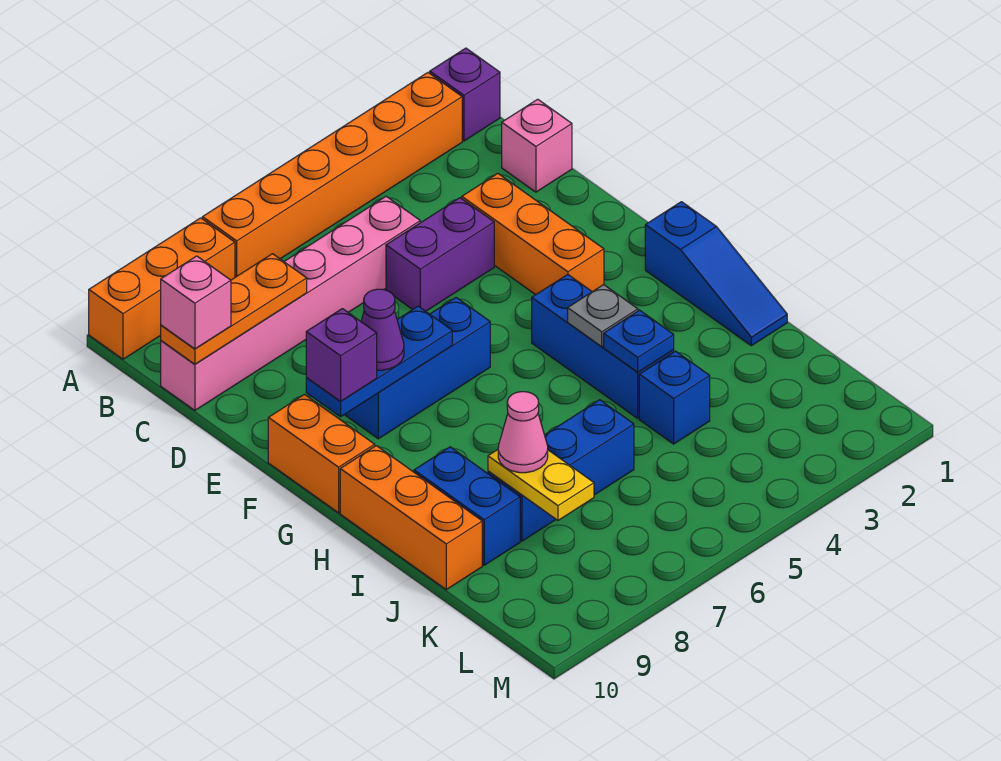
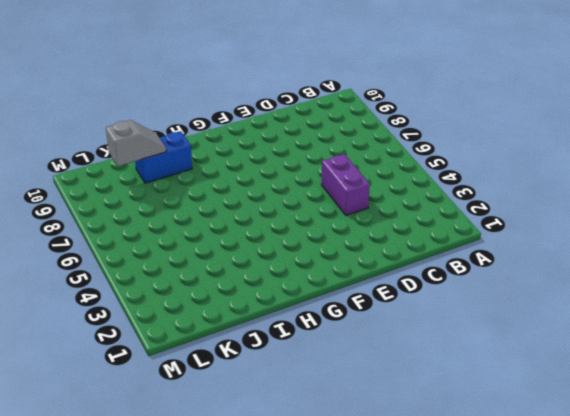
grey slope J9:K9 level 2 top K -> none
none -> purple brick A1 level 1
none -> orange brick A2:A7 level 1
none -> orange brick A8:A10 level 1

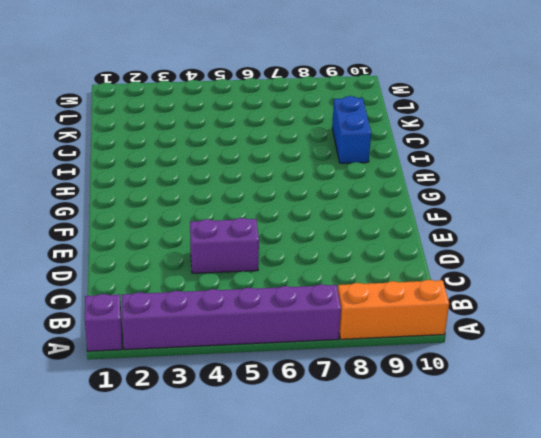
purple brick A2:A7 level 1 -> orange brick A2:A7 level 1
none -> pink brick C1 level 1
none -> pink brick C5:C10 level 1
none -> orange brick D3:F3 level 1

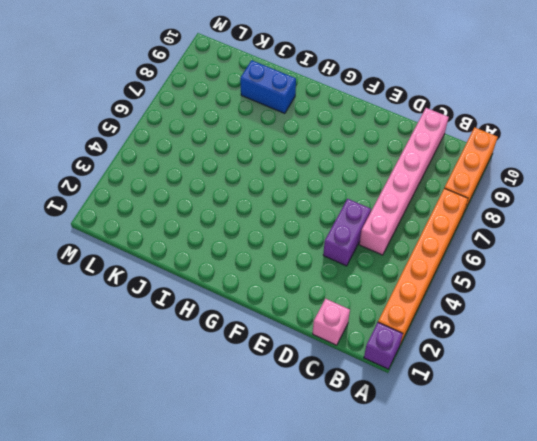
none -> orange brick D3:F3 level 1
none -> blue brick F6:F8 level 1
none -> orange brick F10:G10 level 1

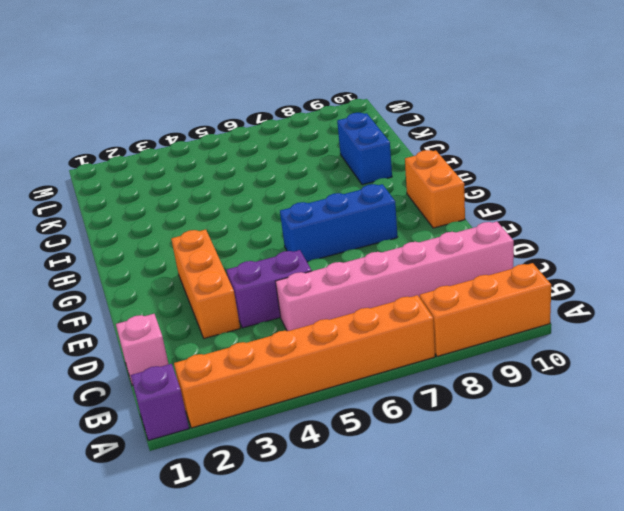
none -> blue slope G1:I1 level 1 top G
none -> blue brick G4:I4 level 1
none -> orange brick H10:J10 level 1

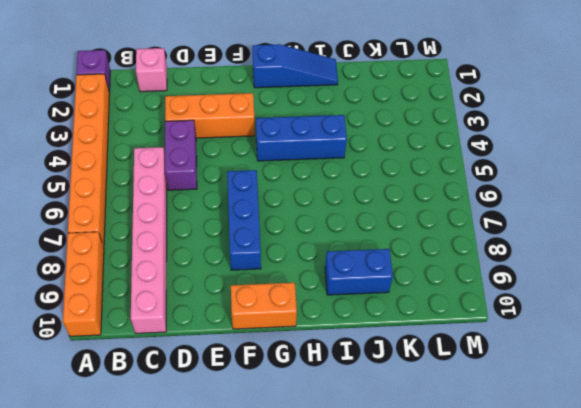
none -> orange brick H10:J10 level 1
none -> blue brick J4 level 1
none -> blue brick J6:J8 level 1

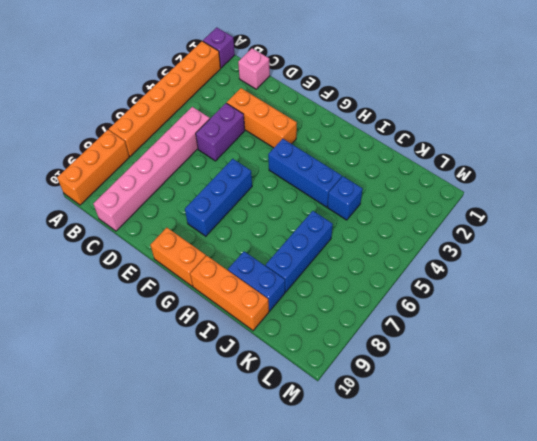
none -> blue slope G1:I1 level 1 top G
none -> orange plate C8:C10 level 2
none -> blue plate F7:F9 level 2

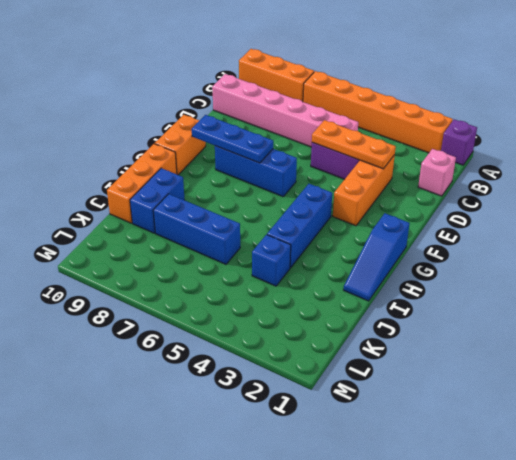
orange plate D3:D5 level 2 -> orange plate C8:C10 level 2
none -> grey plate H4 level 2
none -> blue plate I4 level 2
none -> yellow plate J8:K8 level 2

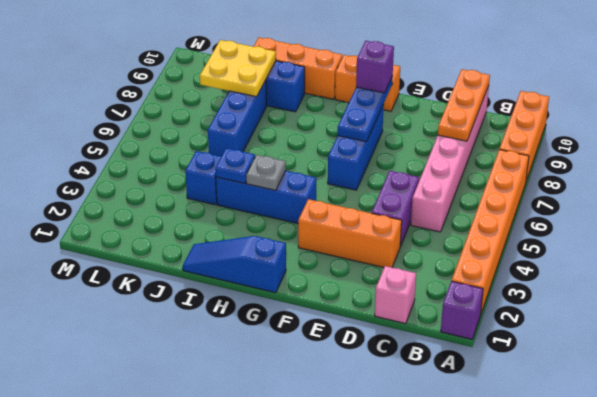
yellow plate J8:K9 level 2 -> yellow plate J8:K8 level 2
none -> pink brick C10 level 3
none -> purple cone F8 level 3
none -> pink cone J8 level 3

